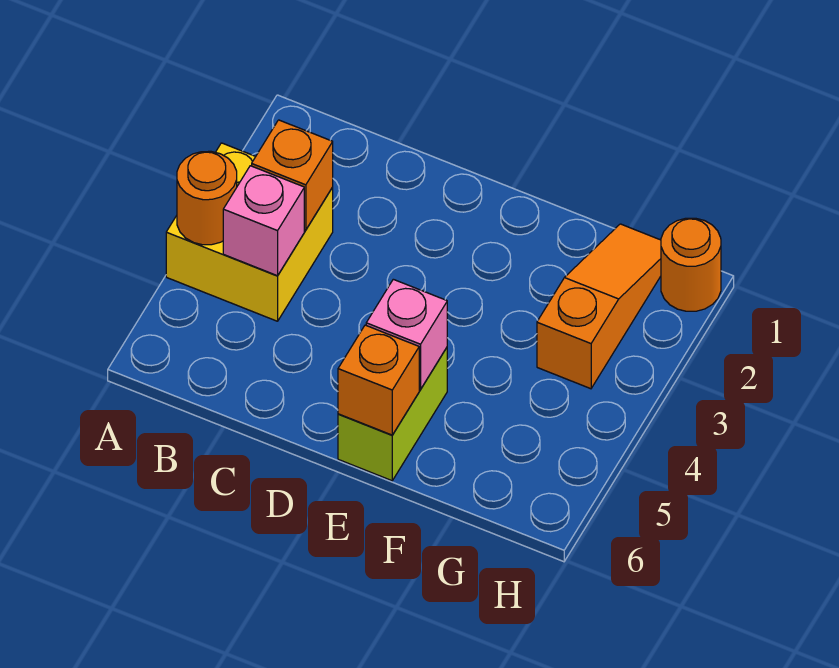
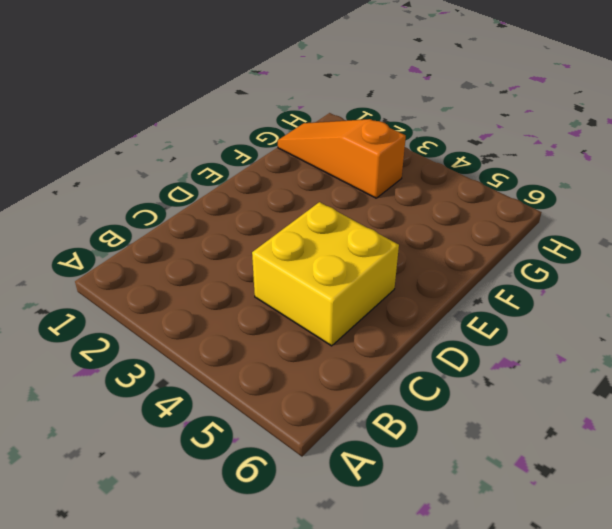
yellow brick C4:D5 level 1 -> yellow brick A3:B4 level 1
none -> lime brick E5:E6 level 1
none -> orange round brick H1 level 1

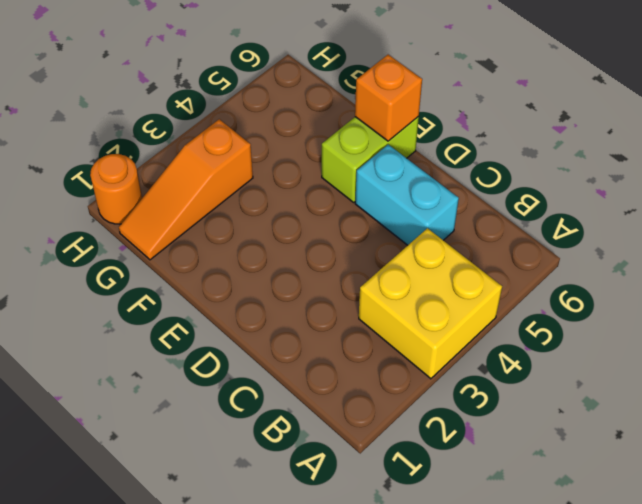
cyan brick C5:D5 level 1 -> none
none -> orange round brick A4 level 2
none -> orange brick B3 level 2

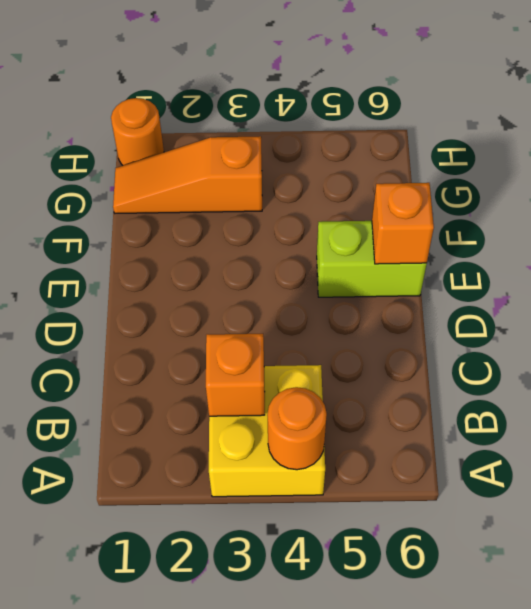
none -> pink brick B4 level 2
none -> pink brick E5 level 2

